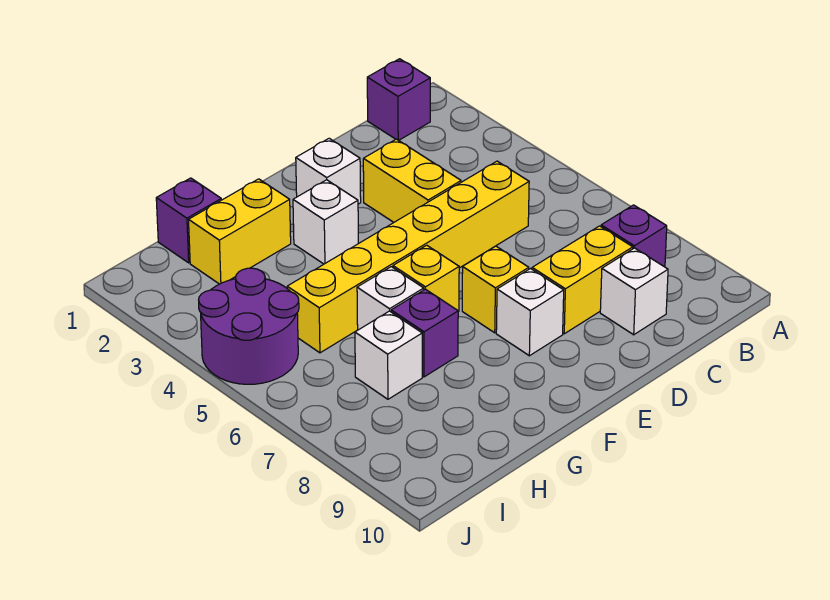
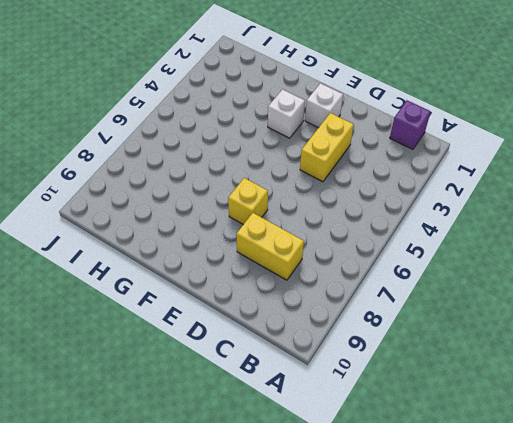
none -> purple brick B8 level 1
none -> yellow brick C5:H5 level 1
none -> white brick C9 level 1

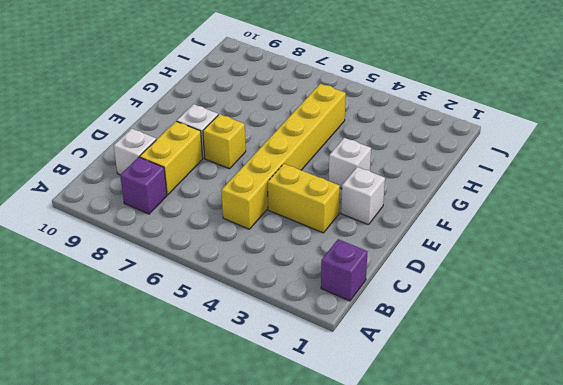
none -> yellow brick F6 level 1
none -> yellow brick G2:H2 level 1
none -> white brick G6 level 1

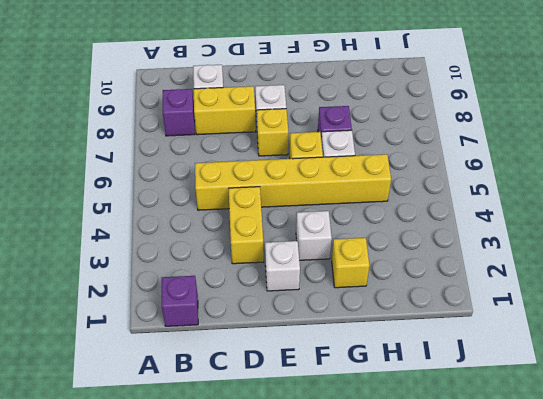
yellow brick G2 level 1 -> yellow brick G2:H2 level 1
none -> purple brick H1 level 1
none -> white brick H7 level 1
none -> purple round brick I4:J5 level 1

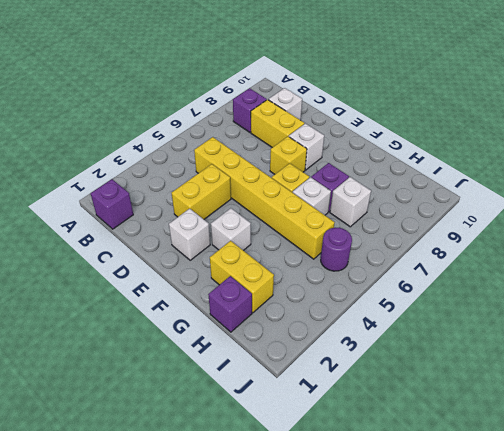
purple round brick I5 level 1 -> purple round brick I4:J5 level 1

